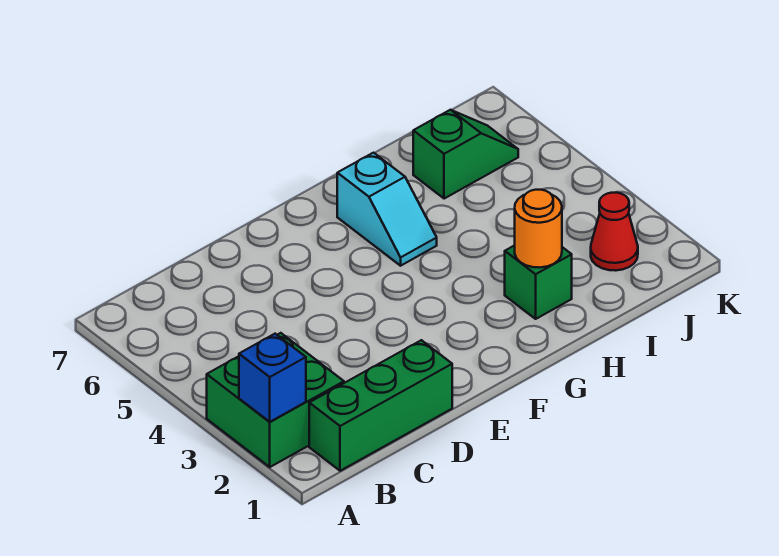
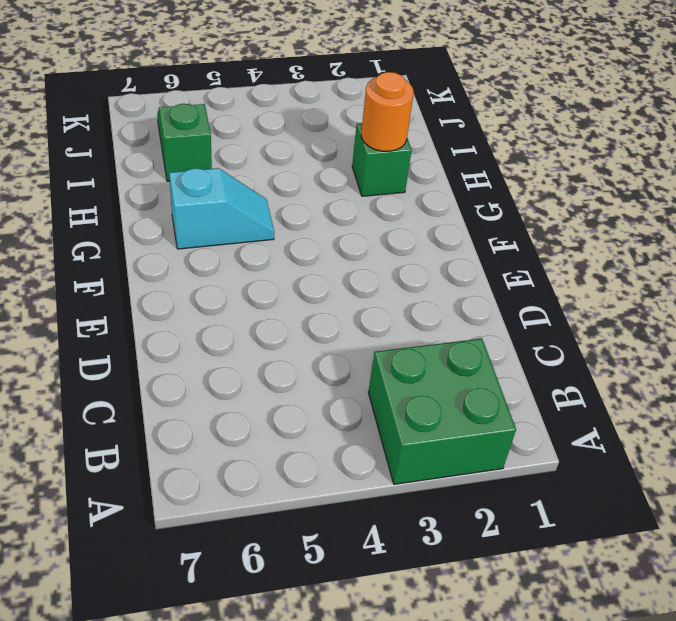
none -> green brick B1:D1 level 1
none -> red cone J2 level 1

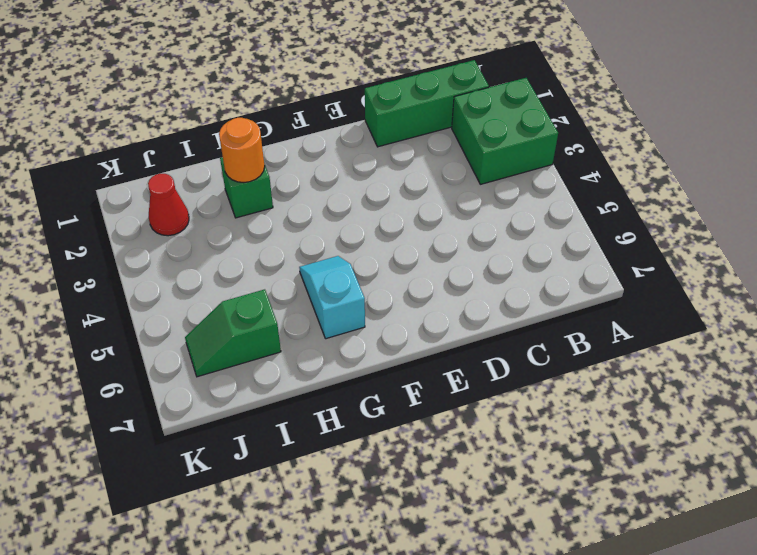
none -> blue brick A2 level 2

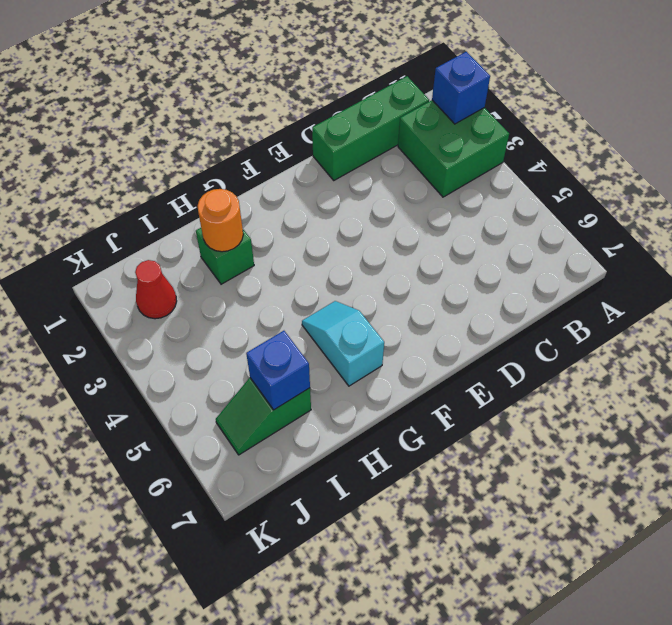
blue brick I6 level 2 -> none

